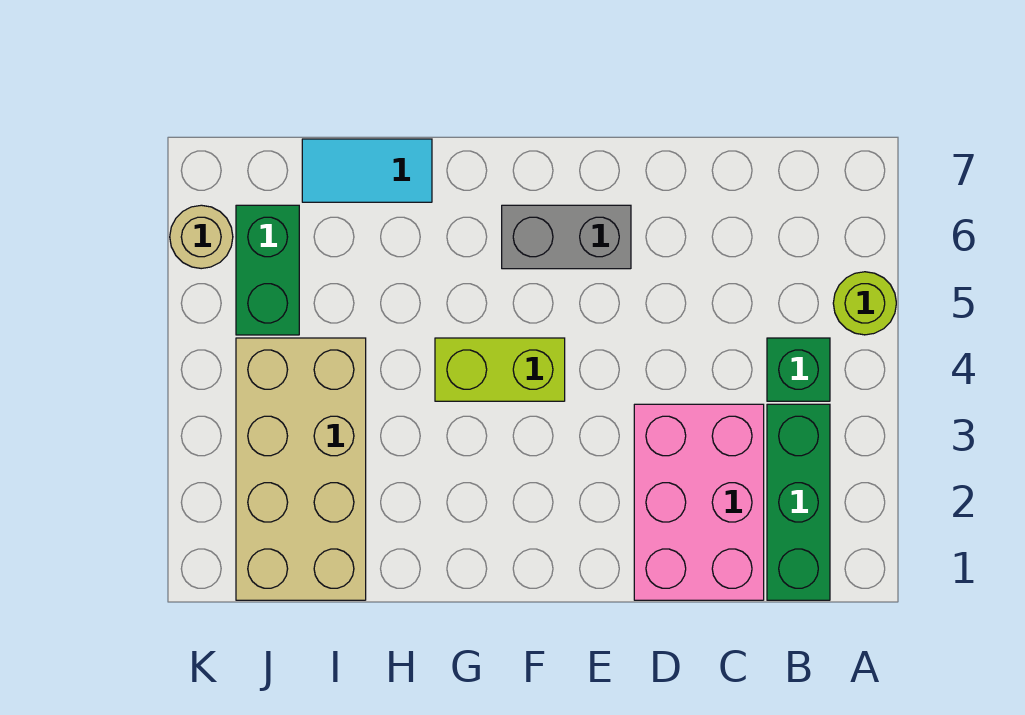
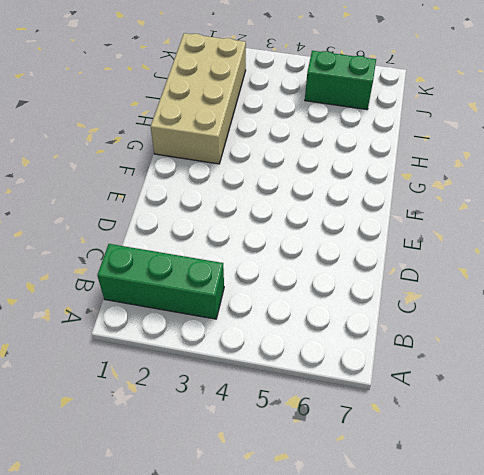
tan brick G1:J2 level 1 -> tan brick I1:J4 level 1
none -> lime round brick A5 level 1
none -> green brick B4 level 1

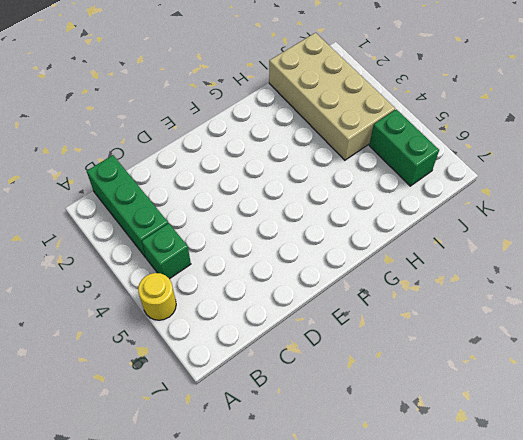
yellow round brick A5 level 1 -> lime round brick A5 level 1
none -> pink brick C1:D3 level 1
none -> grey brick E6:F6 level 1

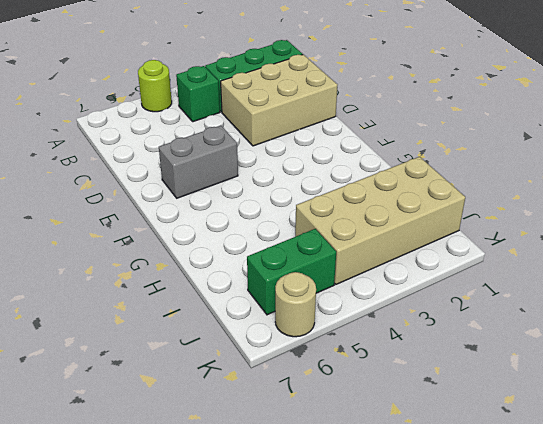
tan brick C1:D3 level 1 -> pink brick C1:D3 level 1
grey brick E5:E6 level 1 -> grey brick E6:F6 level 1
none -> lime brick F4:G4 level 1
none -> cyan tile H7:I7 level 1

